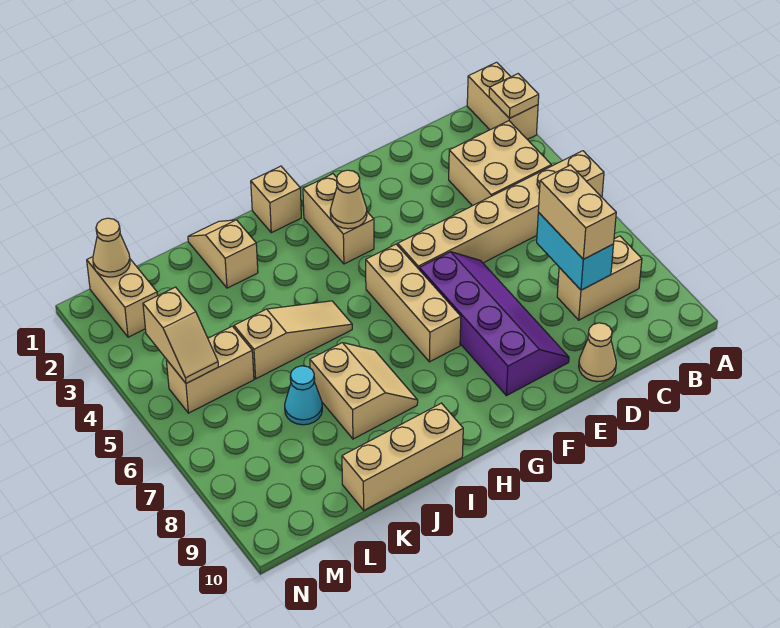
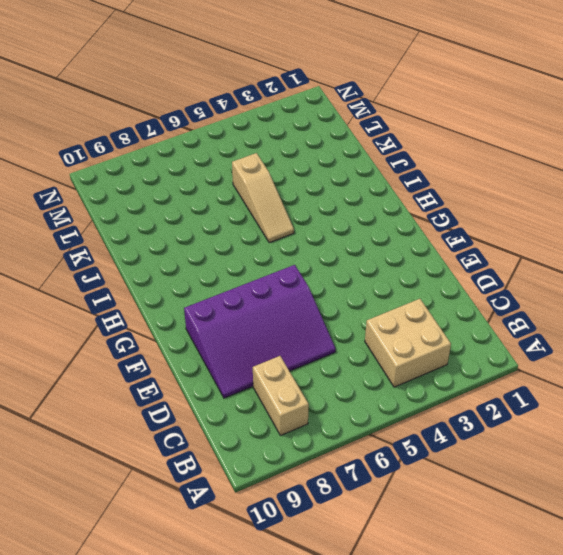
purple slope D6:F9 level 1 top F -> purple slope E6:F9 level 1 top F
none -> tan brick A1:A2 level 1
none -> tan brick A5:F5 level 1
none -> tan cone D10 level 1

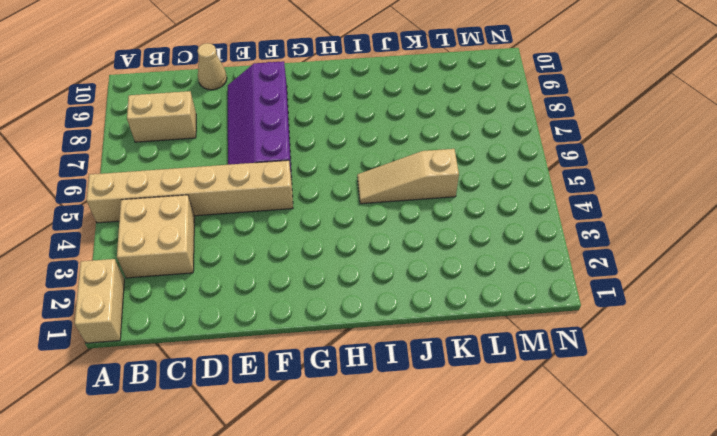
none -> tan brick G2:G3 level 1
none -> tan brick G5:G7 level 1
none -> tan brick H1 level 1

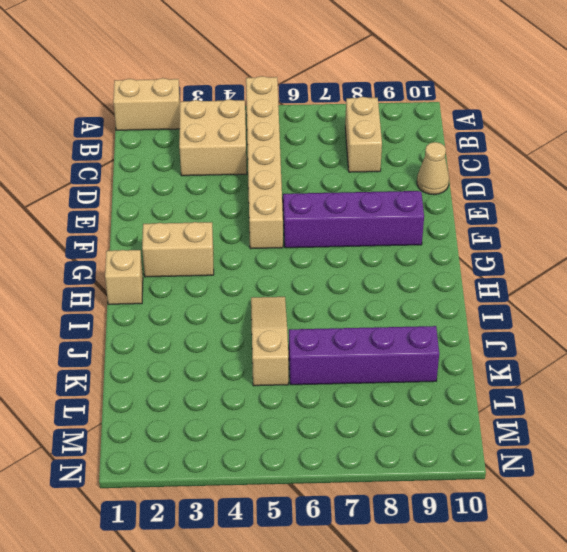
purple brick K6:K9 level 1 -> cyan cone K7 level 1
none -> tan brick G5:G7 level 1
none -> tan slope I7:J8 level 1 top J
none -> tan brick I10:K10 level 1

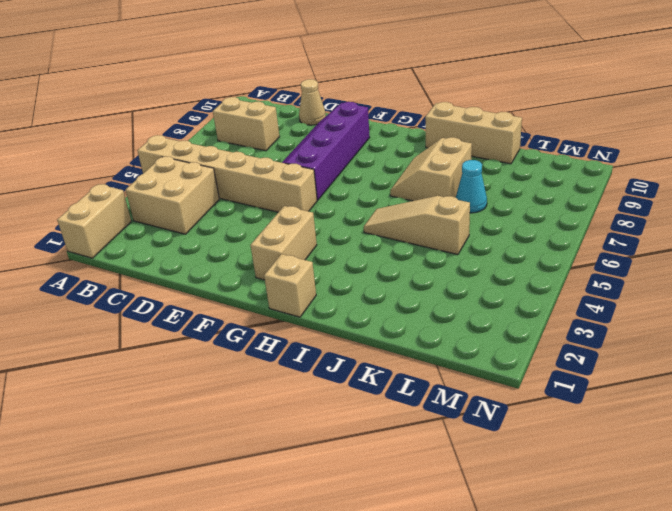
none -> tan brick G5:G7 level 1
none -> tan slope J1:J2 level 1 top 2
none -> tan brick L5:M5 level 1

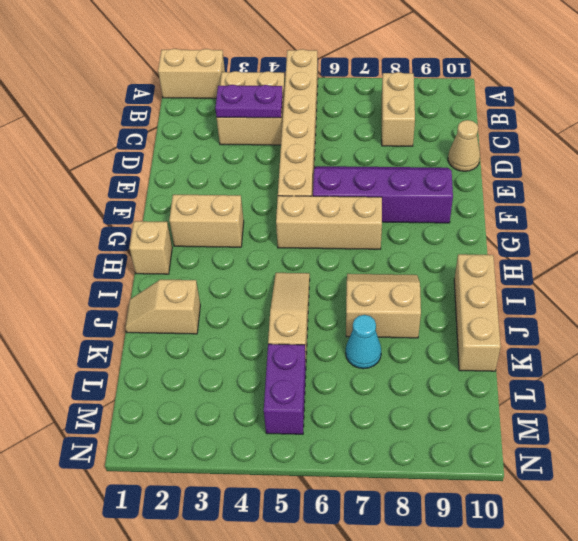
purple plate C3:C4 level 2 -> none
purple brick L5:M5 level 1 -> tan brick L5:M5 level 1
none -> tan brick M1:M2 level 1
none -> tan plate A2 level 2
none -> cyan brick C7:C8 level 2

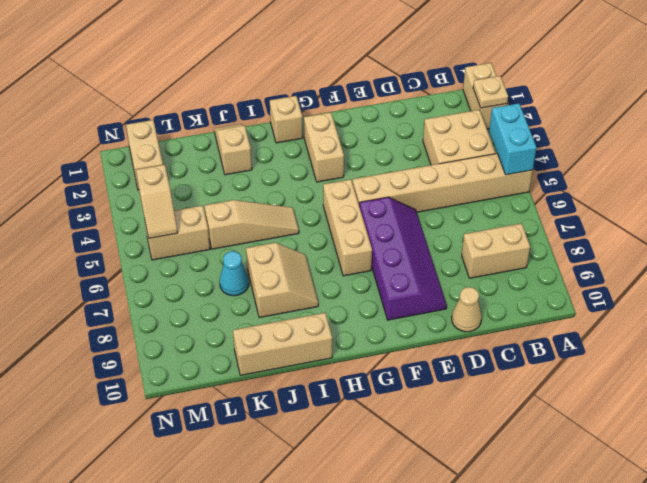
cyan brick A4:A5 level 2 -> cyan brick C7:C8 level 2
none -> tan cone G3 level 2
none -> tan cone M1 level 2
none -> tan brick C7:C8 level 3

